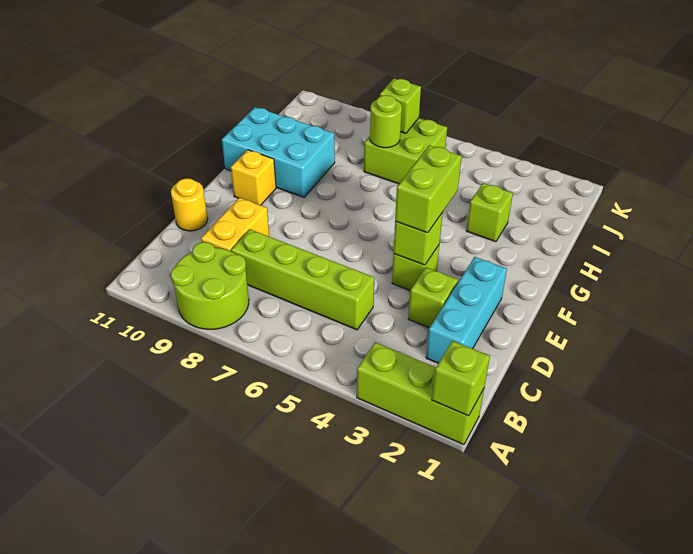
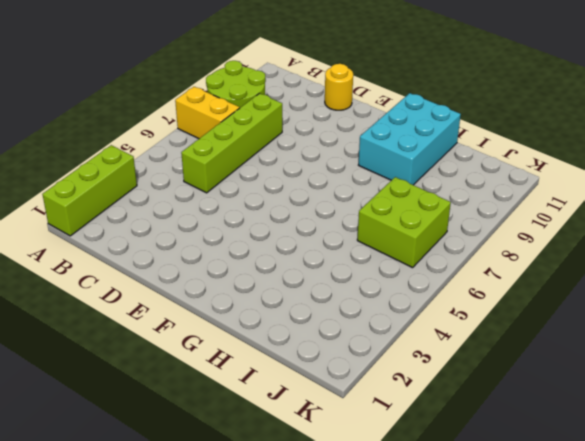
yellow brick A7:B7 level 1 -> yellow brick C9:D9 level 1
none -> cyan brick C2:E2 level 1
none -> lime brick D3 level 1
none -> lime brick E4 level 1

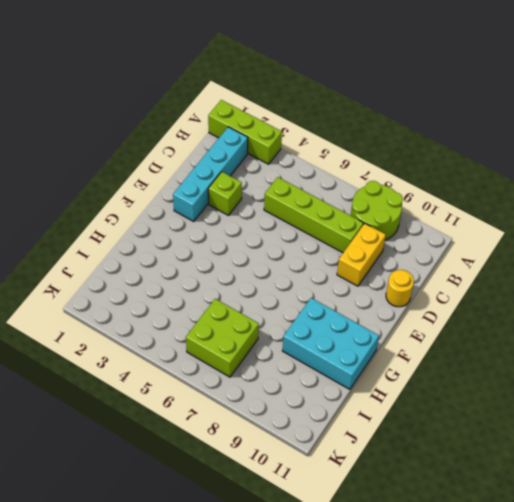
cyan brick B2:E2 level 1 -> cyan brick C2:E2 level 1
none -> lime brick E4 level 1
none -> yellow brick F10 level 1
none -> lime brick H3 level 1

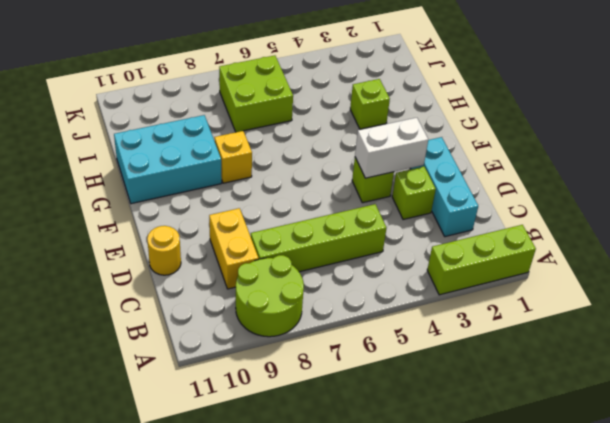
white brick E3:E4 level 2 -> lime brick E4 level 2
yellow brick G8 level 1 -> yellow brick F10 level 1
none -> lime brick A1 level 2
none -> lime round brick I7 level 2
none -> lime brick J7 level 2

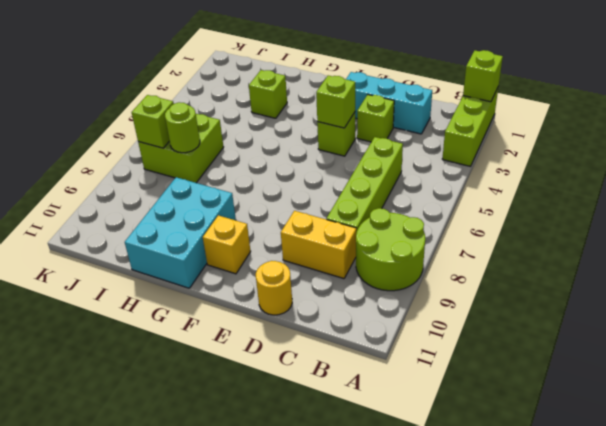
none -> lime brick E4:F4 level 3

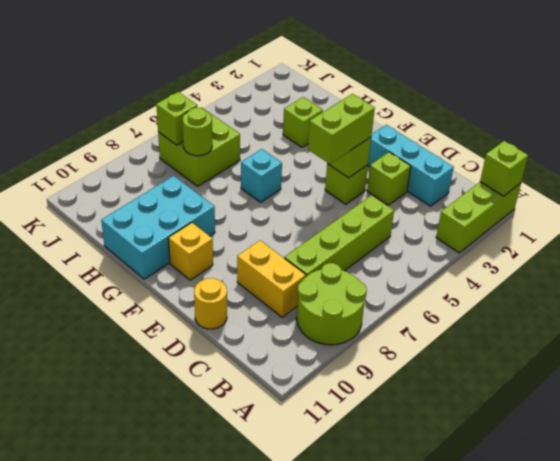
lime brick E4:E5 level 3 -> lime brick E4:F4 level 3
cyan brick G6 level 1 -> none

